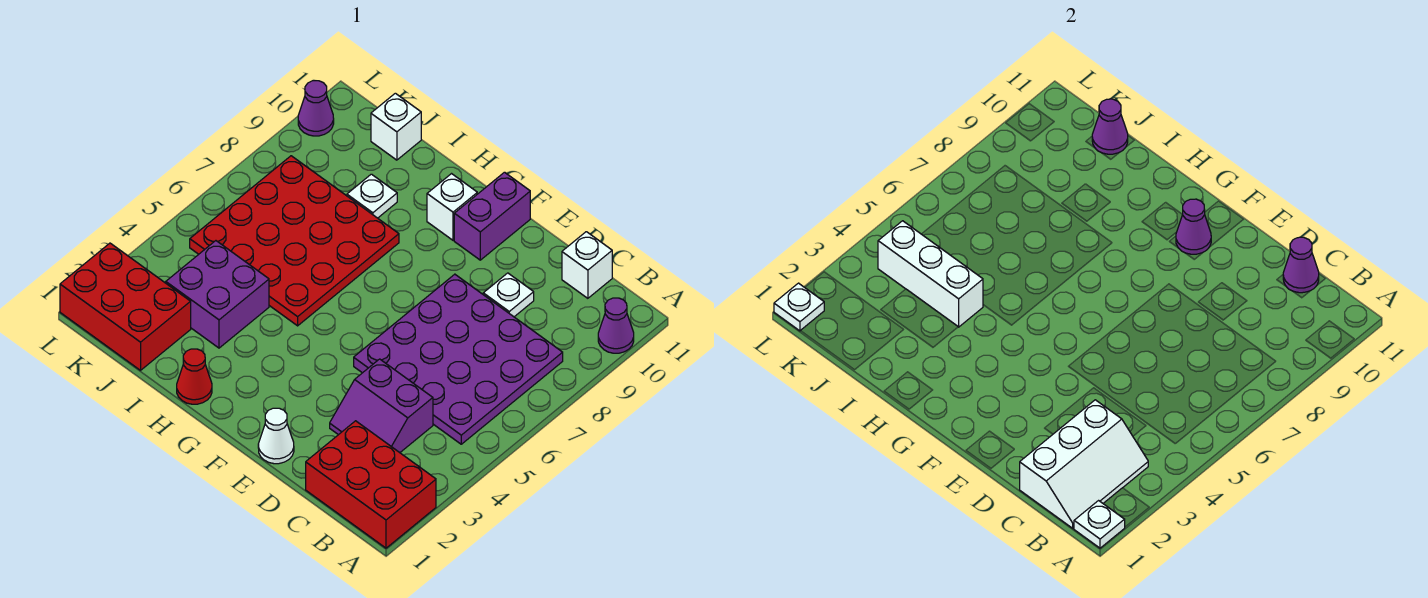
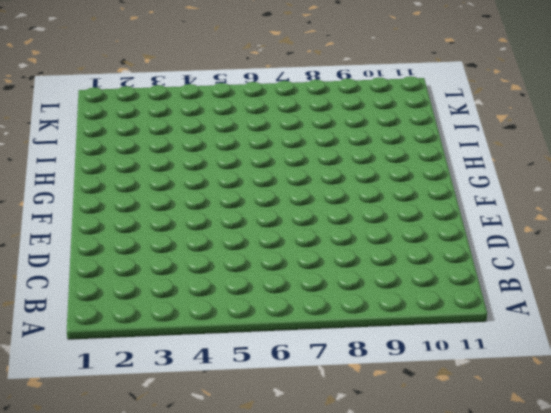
none -> red brick A1:C2 level 1
none -> purple cone A10 level 1
none -> purple plate B5:E8 level 1

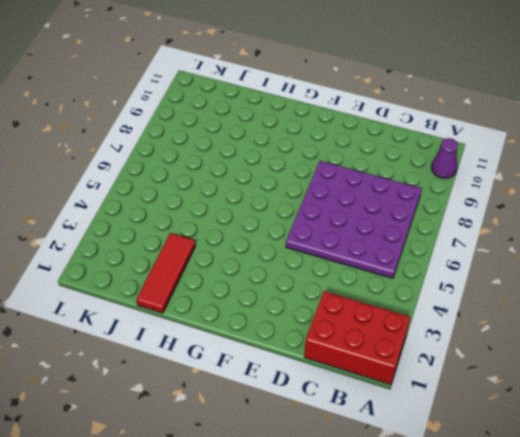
red tile I1:I3 level 1 -> purple brick I3:J4 level 1
none -> purple slope C3:D4 level 1 top 4
none -> white brick C11 level 1
none -> white plate D9 level 1

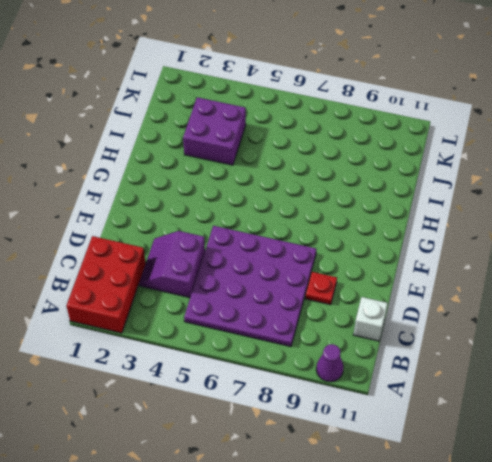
red plate D9 level 1 -> white plate D9 level 1
none -> white cone E1 level 1
none -> purple brick F10:F11 level 1
none -> white brick G10 level 1

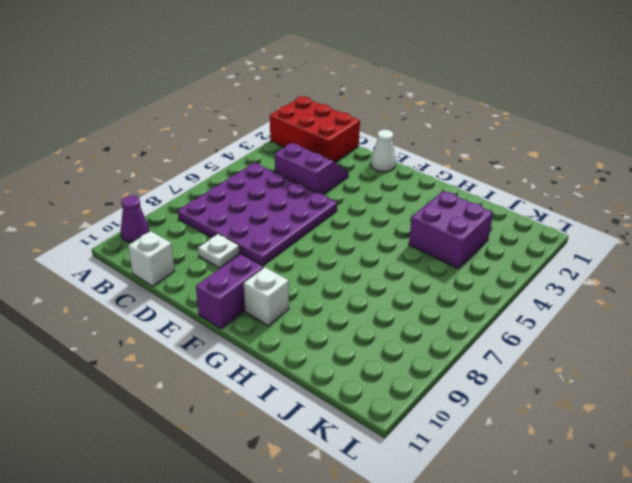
none -> red cone H1 level 1
none -> red plate H5:K8 level 1
none -> white plate I9 level 1

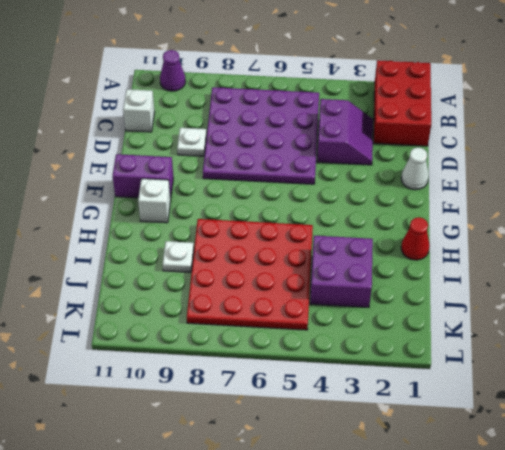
none -> red brick J1:L2 level 1
none -> white brick J11 level 1
none -> purple cone L10 level 1

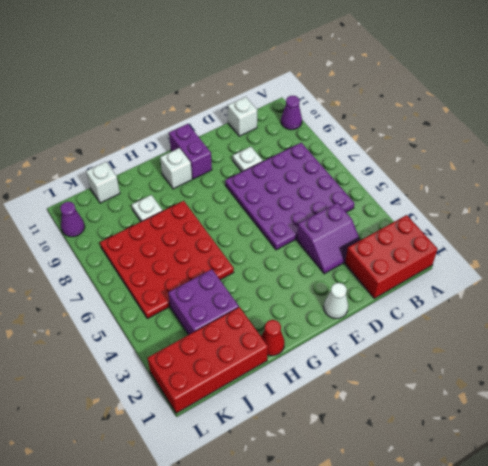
red brick I1:L2 level 1 -> red brick J1:L2 level 1
none -> white plate A1 level 2
none -> white slope B1:C3 level 2 top C
none -> purple cone C11 level 2

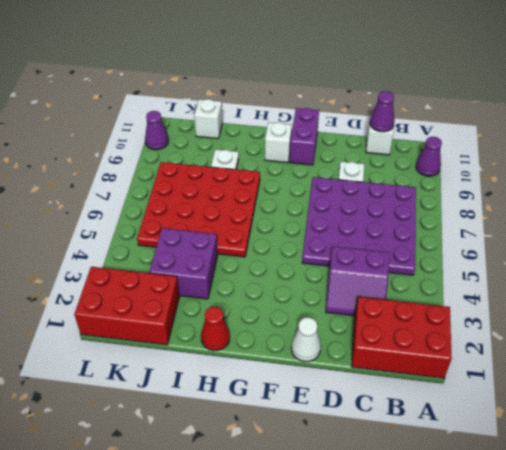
none -> white plate A1 level 2
none -> white slope B1:C3 level 2 top C
none -> purple cone F10 level 2

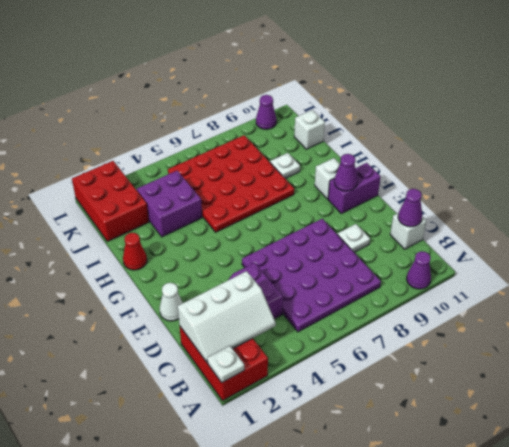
none -> white brick I4:K4 level 2
none -> purple cone J11 level 2
none -> white plate L1 level 2

